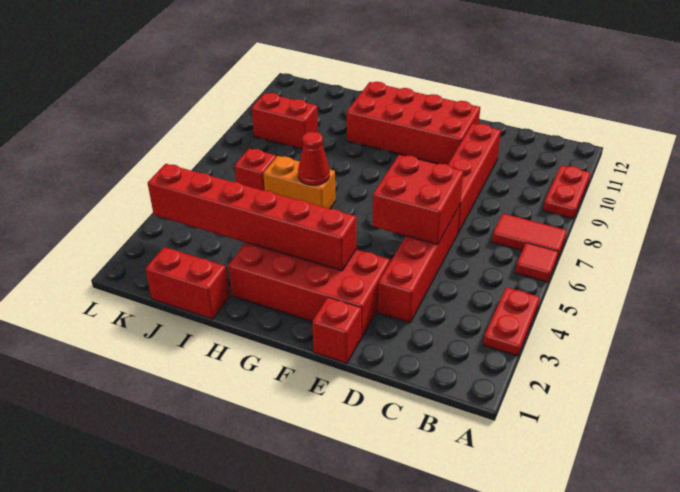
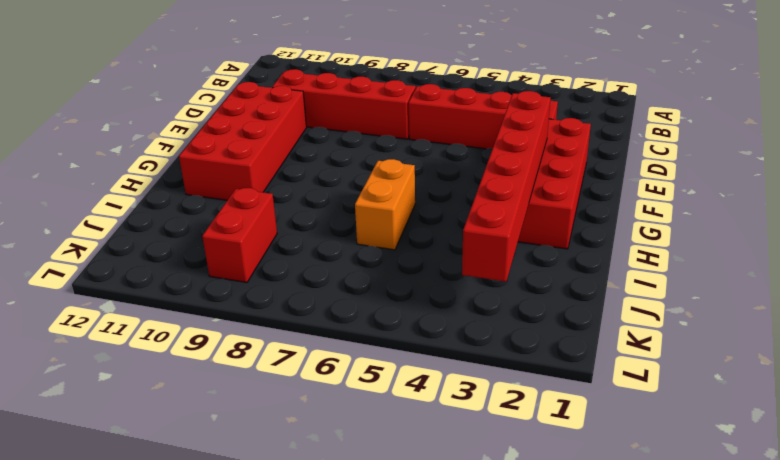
none -> red plate A3:A4 level 1
none -> red tile A6 level 1
none -> red tile A7:B7 level 1

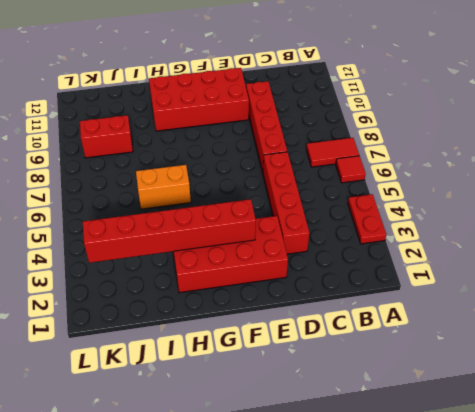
none -> red plate A9:A10 level 1
none -> red brick E1 level 1
none -> red brick I1:J1 level 1

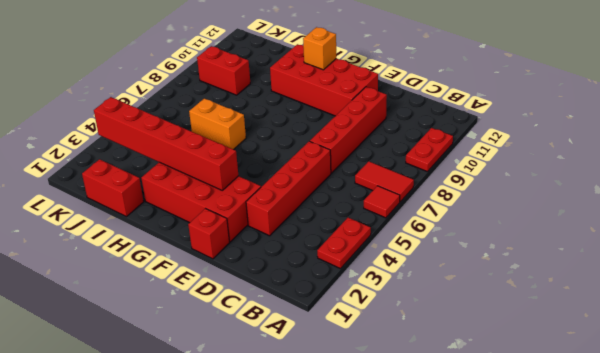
orange brick G11 level 2 -> none
none -> red brick J6 level 1
none -> red brick D5:E6 level 2
none -> red cone H6 level 2

